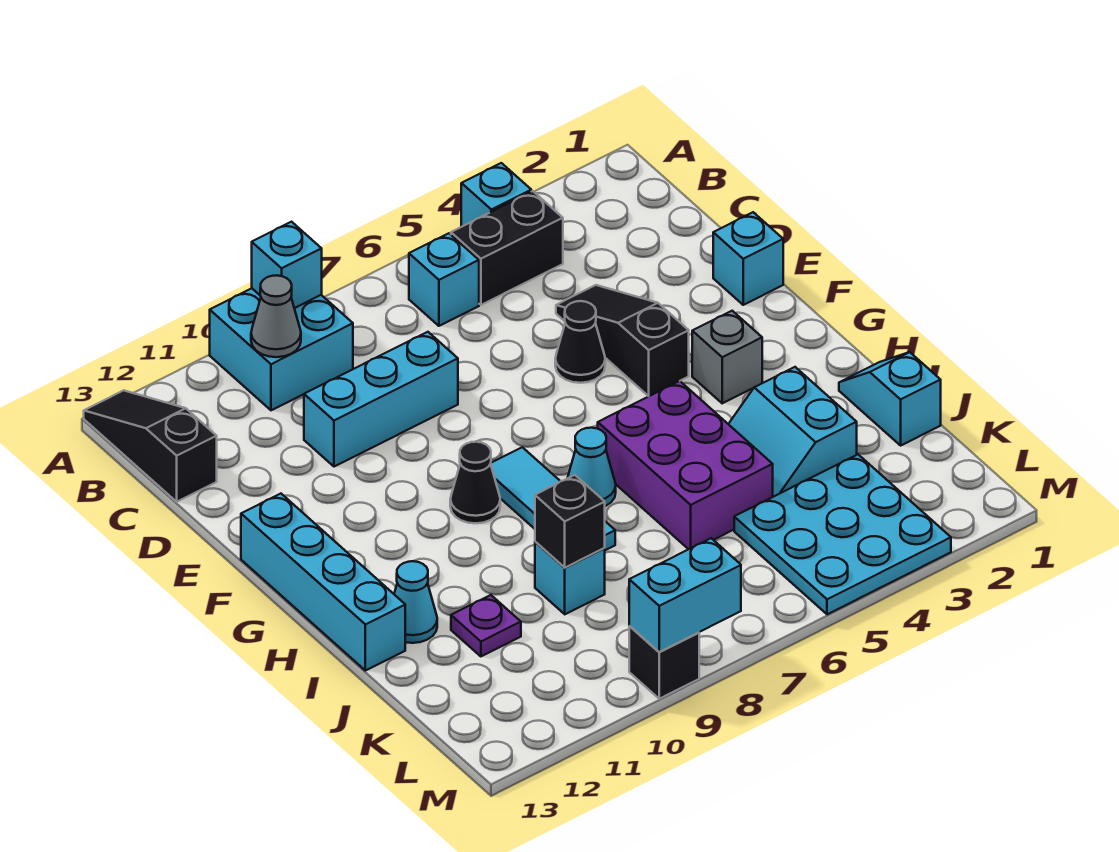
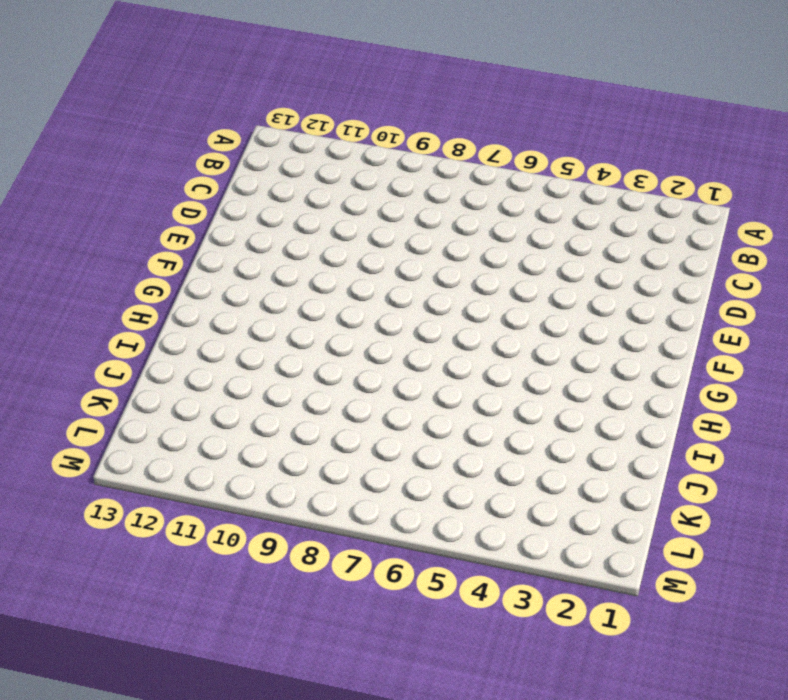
none -> cyan brick A4 level 1
none -> cyan brick A9:B10 level 1
none -> black slope A13:C13 level 1 top C

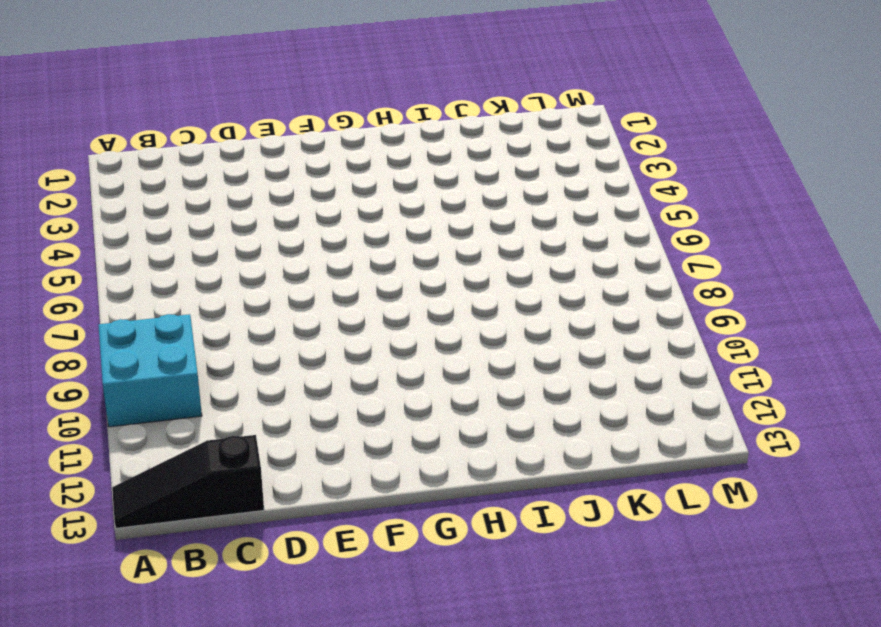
none -> cyan brick A4 level 1
none -> black brick B4:B5 level 1
none -> cyan brick B6 level 1

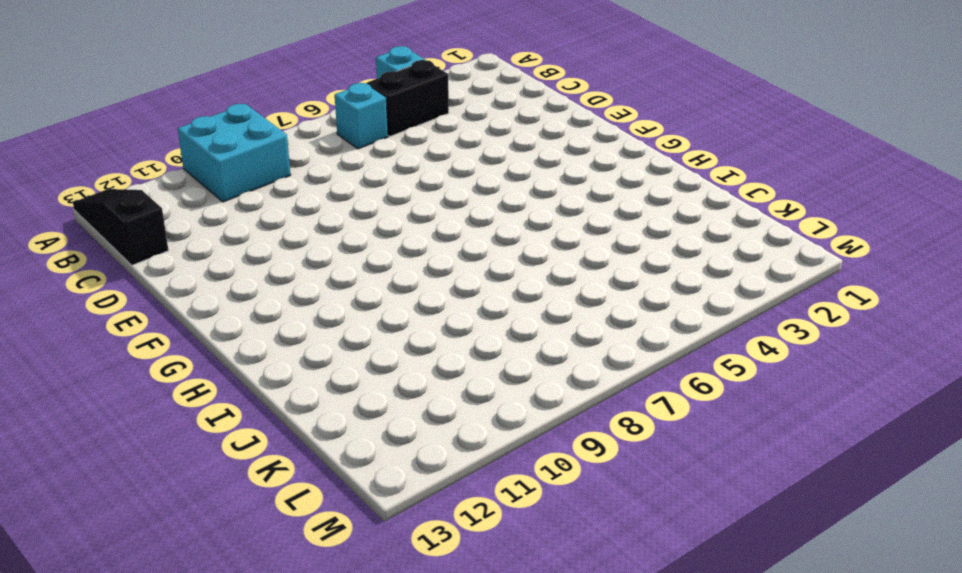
none -> black slope D4:F4 level 1 top F
none -> cyan brick D8:D10 level 1
none -> cyan brick E1 level 1

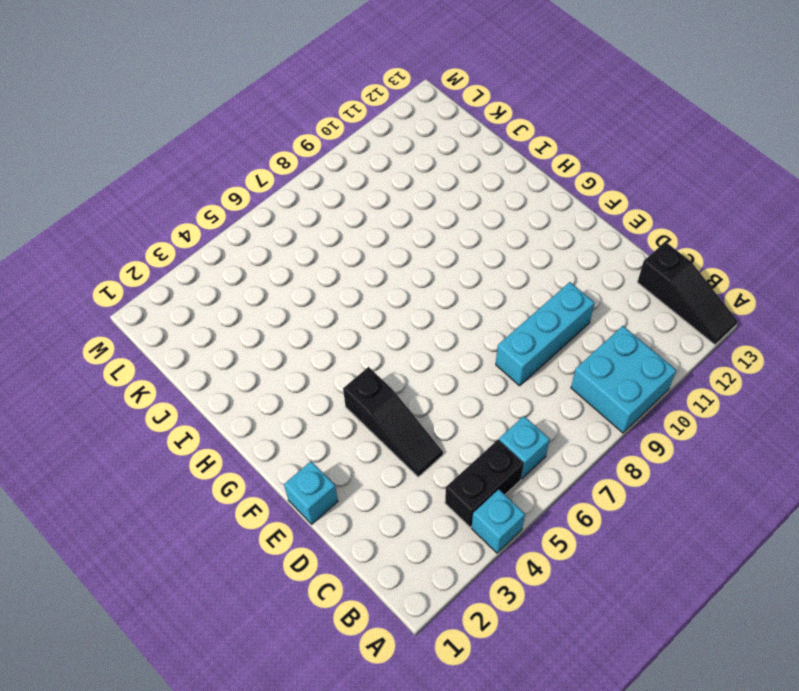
none -> black cone E5 level 1
none -> cyan brick F13:I13 level 1
none -> grey brick G3 level 1

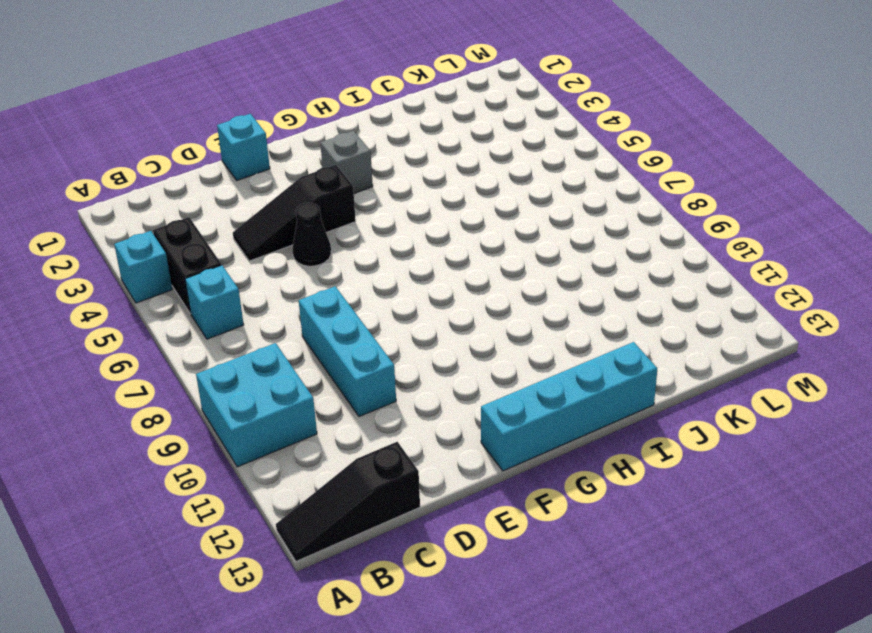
none -> cyan tile G8:I8 level 1
none -> black cone G9 level 1
none -> purple brick H5:J6 level 1

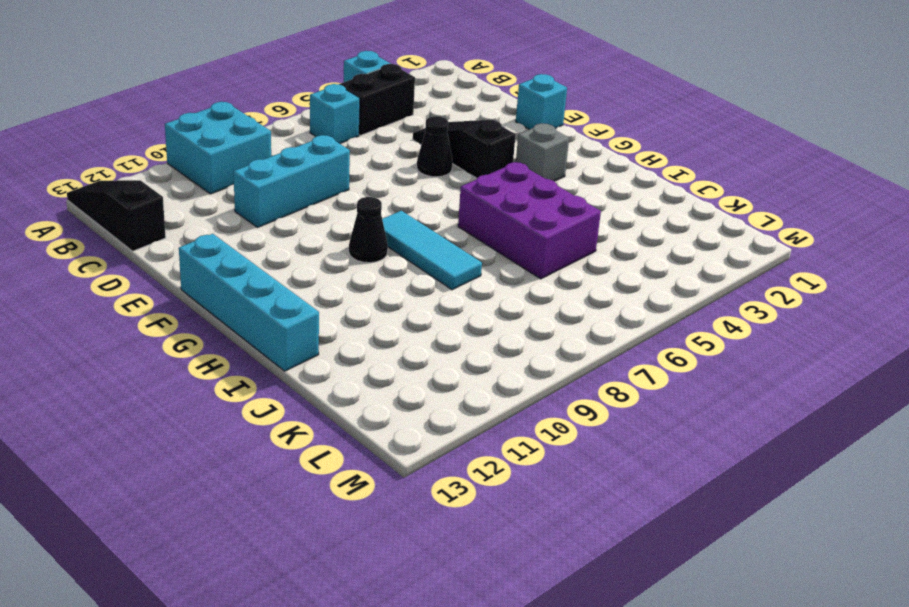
none -> cyan cone H7 level 1
none -> cyan slope I1:J1 level 1 top J
none -> cyan slope I3:J4 level 1 top 3

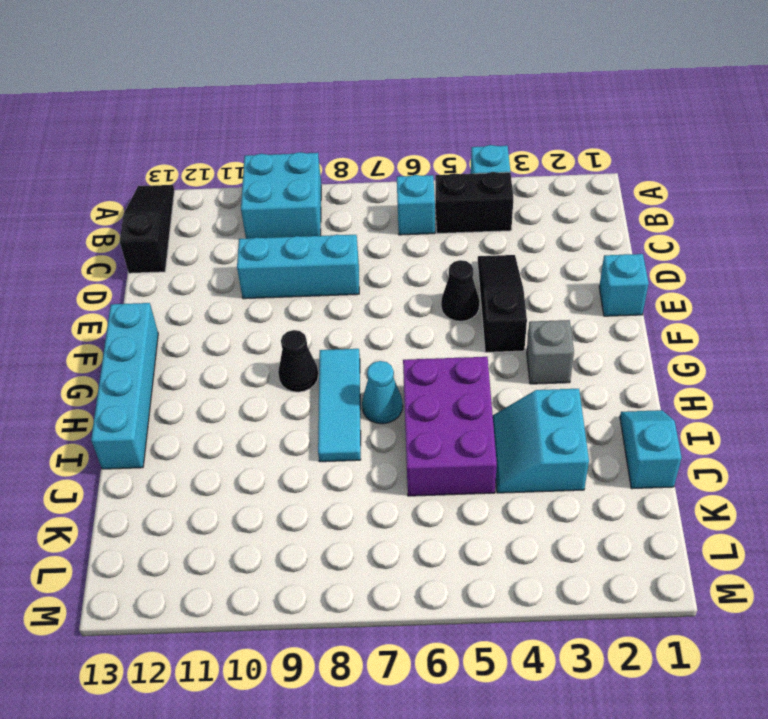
none -> cyan cone I12 level 1
none -> cyan brick J9 level 1
none -> purple plate J11 level 1

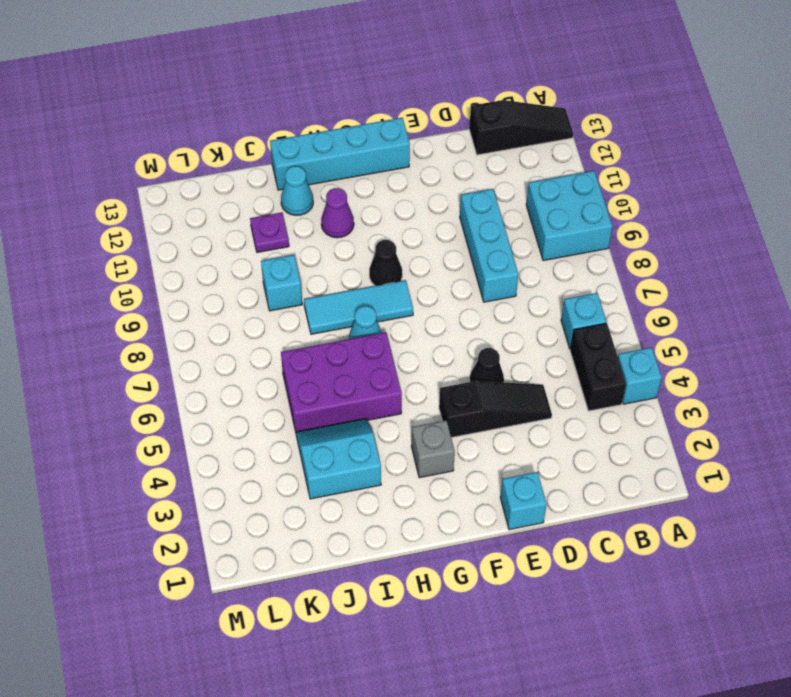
purple cone H11 level 1 -> none
none -> cyan slope I1:J1 level 1 top J
none -> cyan plate K3:M5 level 1
none -> black brick M9 level 1

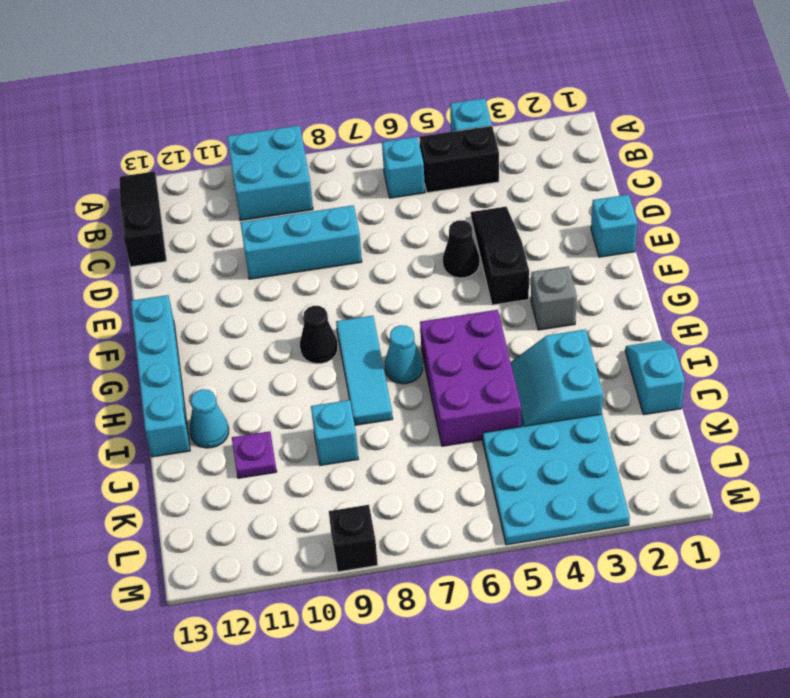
none -> cyan brick A9 level 2
none -> grey cone B10 level 2
none -> black brick J9 level 2

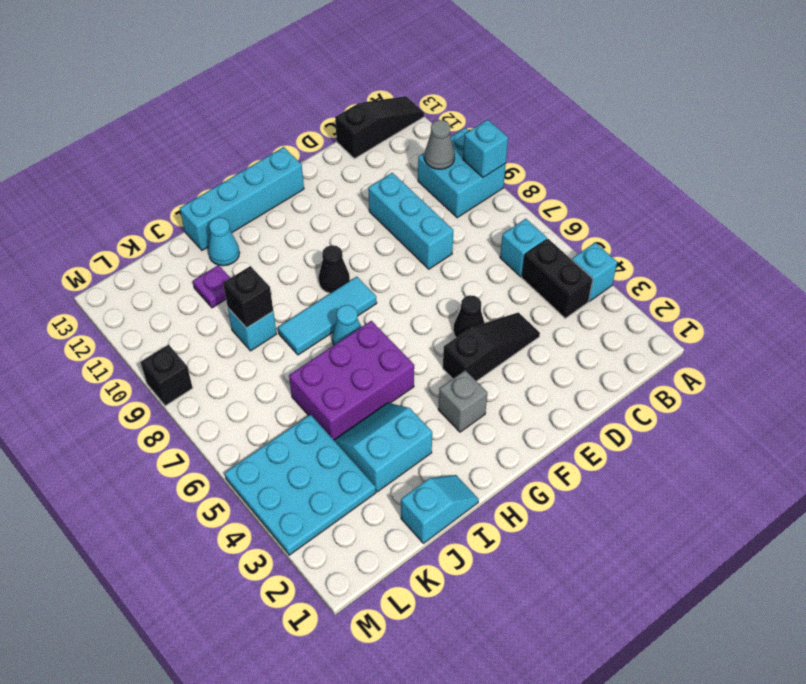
none -> cyan brick E1 level 1
none -> cyan brick M8:M9 level 2

